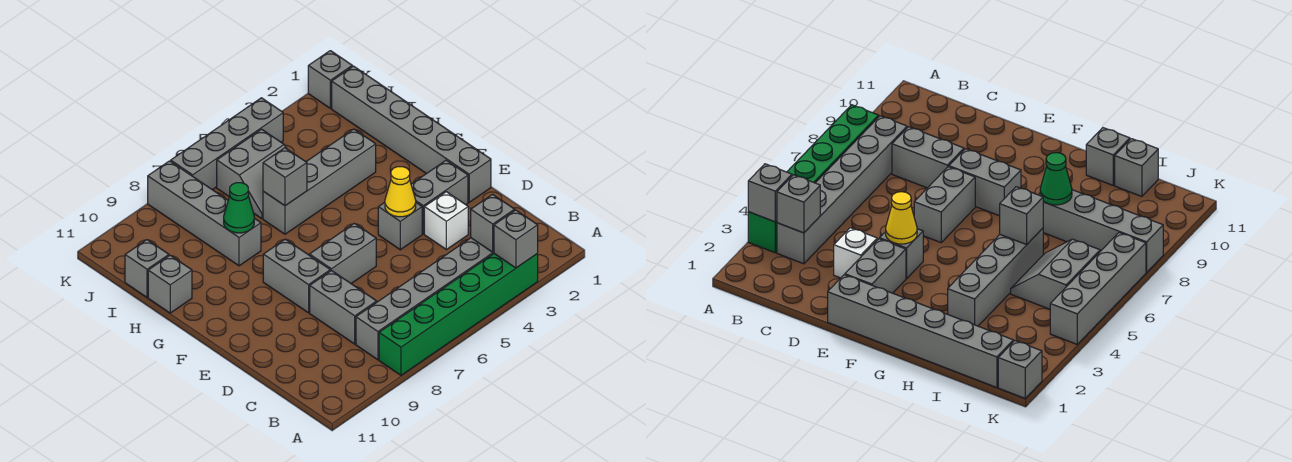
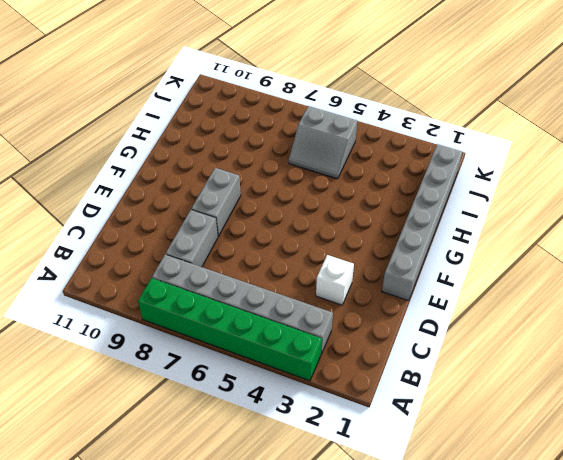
none -> grey brick E2:E3 level 1
none -> grey brick E4 level 1
none -> grey brick E6:E7 level 1

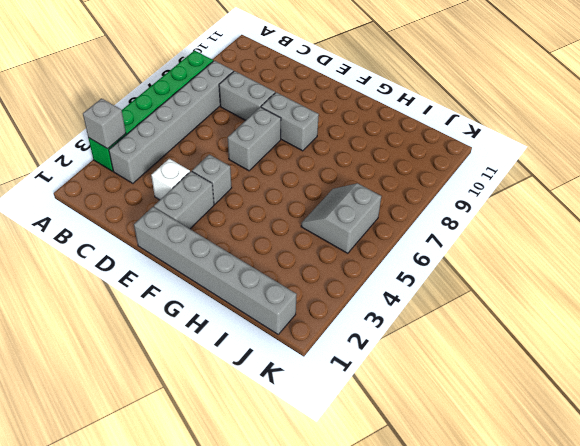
none -> grey brick H3:H6 level 1
none -> grey brick H8:K8 level 1
none -> grey brick H11 level 1

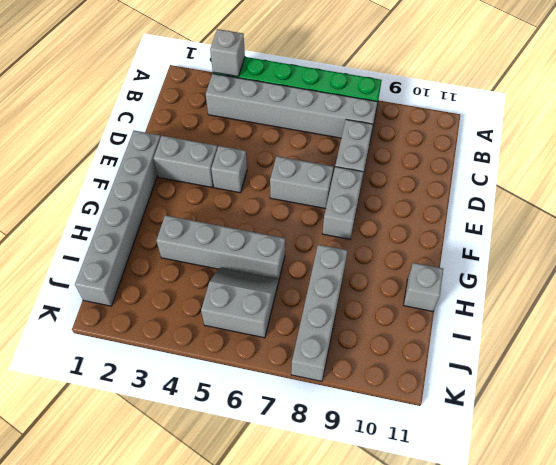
none -> white brick D3 level 1
none -> grey brick I11 level 1
none -> grey brick K1 level 1

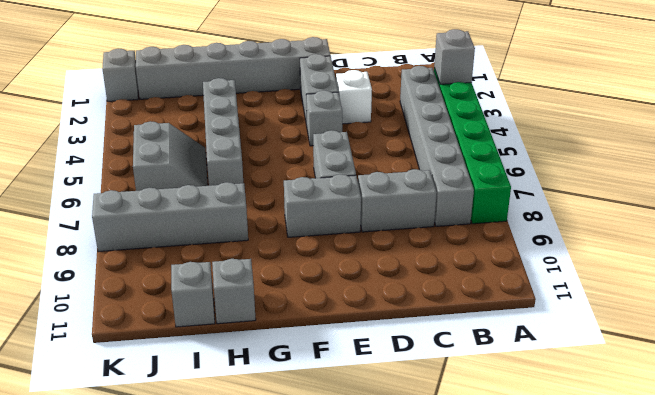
none -> grey brick K4:K7 level 1
none -> grey brick B3 level 2
none -> yellow cone E4 level 2

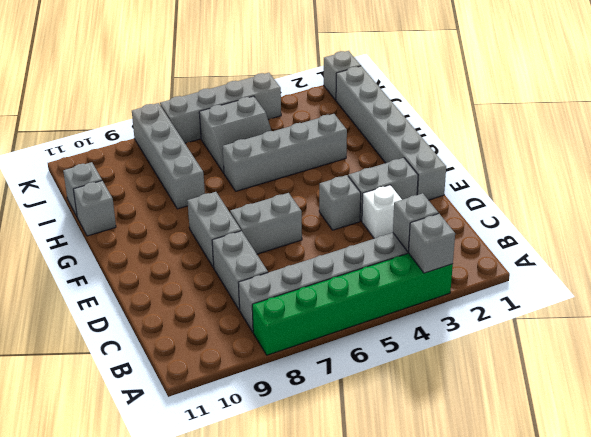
none -> yellow cone E4 level 2
none -> grey brick H6 level 2
none -> green cone H8 level 2

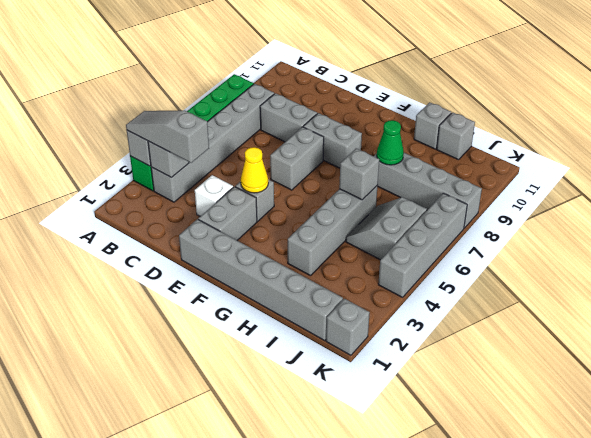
grey slope A3:C3 level 3 top C -> none

